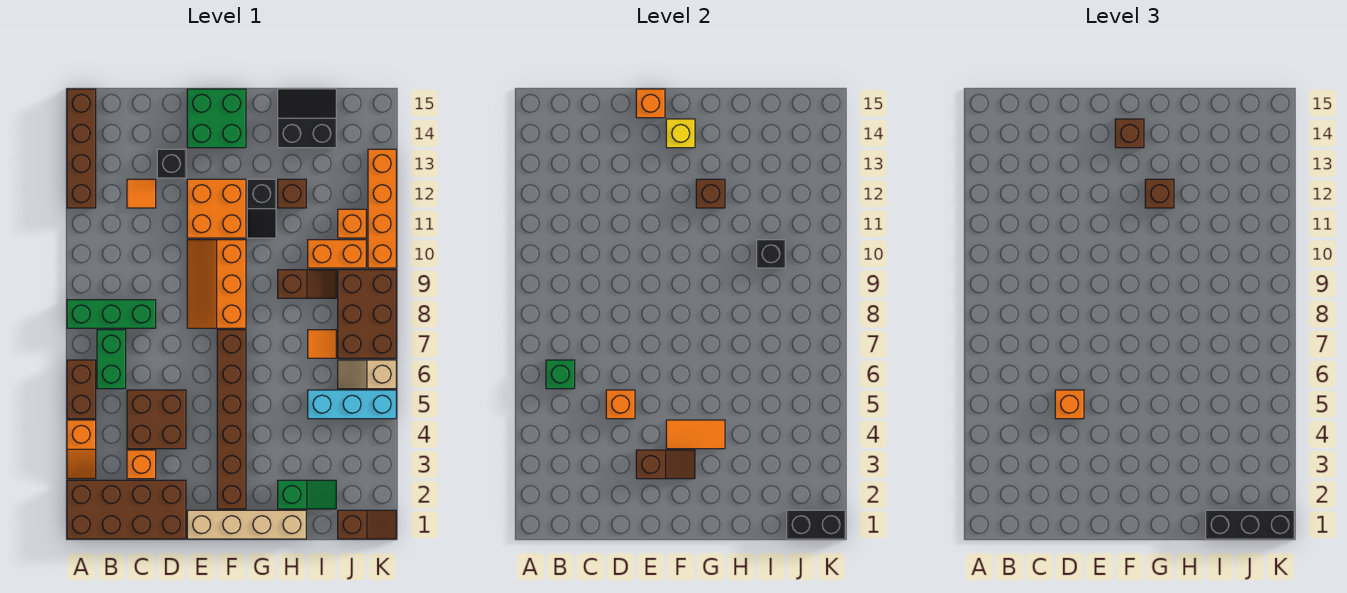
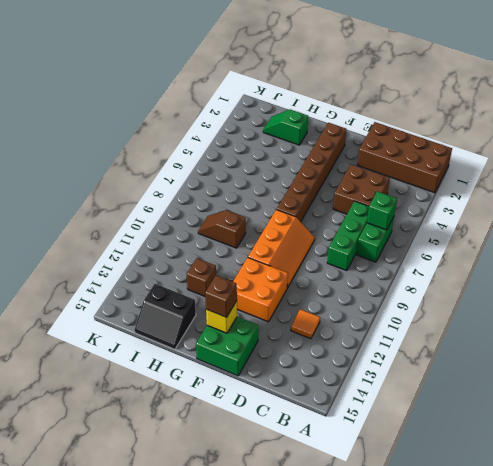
green brick C6:C8 level 1 -> green brick A8:C8 level 1
none -> orange slope A3:A4 level 1 top 4
none -> brown brick A5:A6 level 1
none -> brown brick A12:A15 level 1
none -> orange brick C3 level 1

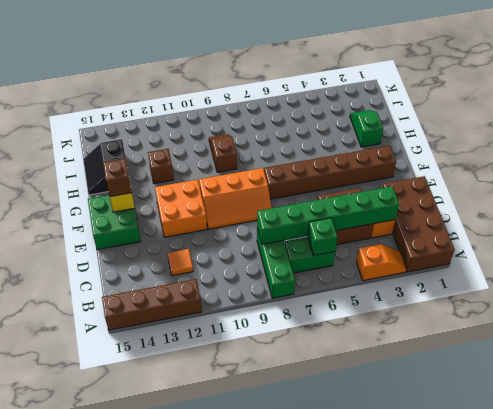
green brick C3:C8 level 2 -> none
none -> brown brick A5:A6 level 1
none -> black brick D13 level 1
none -> tan brick E1:H1 level 1
none -> black slope G11:G12 level 1 top 12

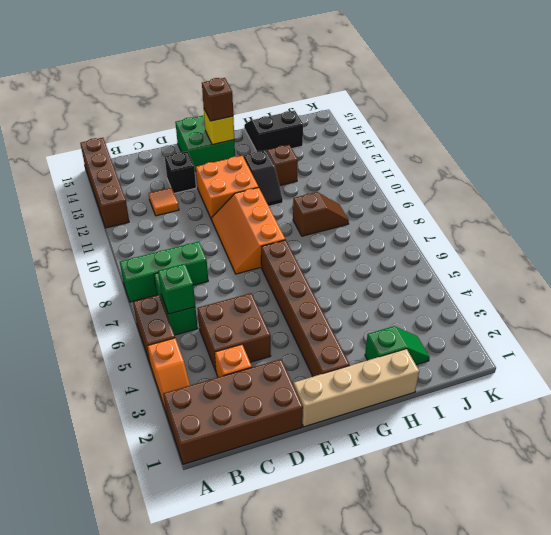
none -> cyan brick I5:K5 level 1
none -> orange tile I7 level 1
none -> orange brick I10:J10 level 1
none -> brown slope J1:K1 level 1 top J

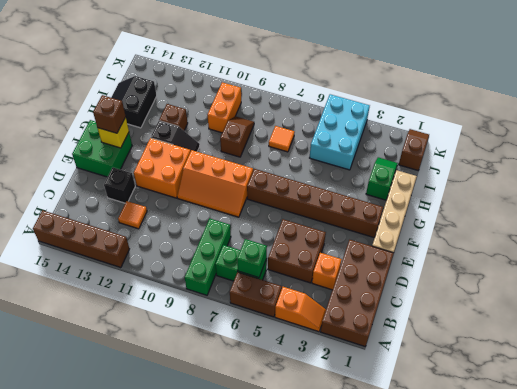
cyan brick I4:K5 level 1 -> cyan brick I5:K5 level 1
none -> tan slope J6:K6 level 1 top K
none -> brown brick J7:K9 level 1
none -> orange brick J11 level 1
none -> orange brick K10:K13 level 1

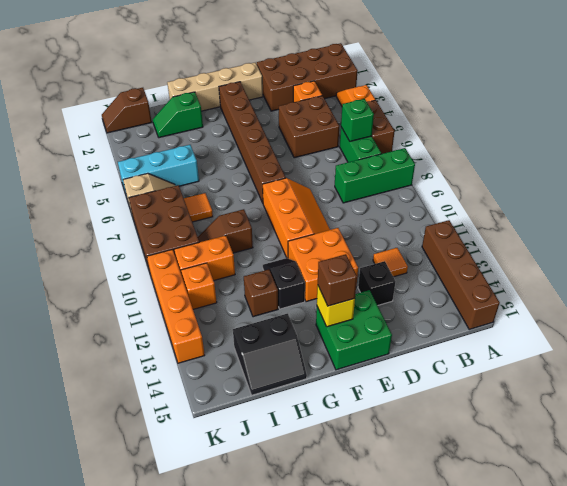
none -> orange brick D5 level 2
none -> brown slope E3:F3 level 2 top E
none -> orange brick E15 level 2
none -> orange tile F4:G4 level 2

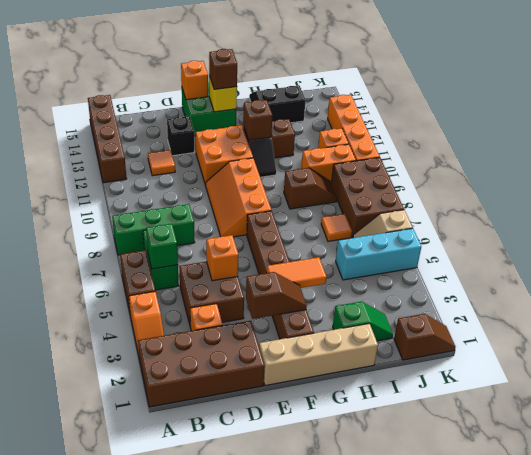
none -> black brick I10 level 2
none -> black brick J1:K1 level 2
none -> orange brick D5 level 3
none -> brown brick G12 level 3

